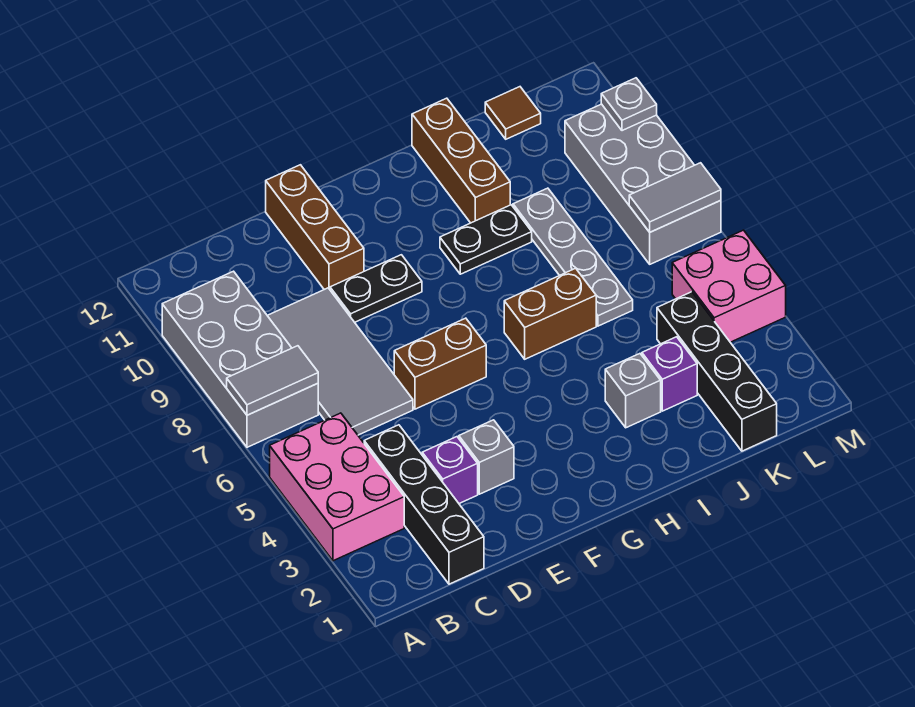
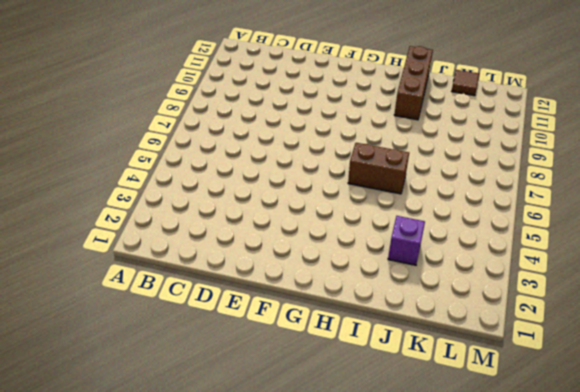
none -> pink brick A3:B5 level 1
none -> grey brick A7:B10 level 1
none -> black brick C1:C4 level 1

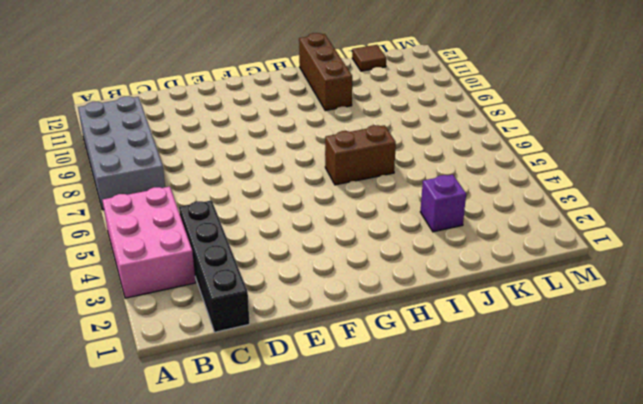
none -> grey tile C6:D9 level 1
none -> purple brick D3 level 1
none -> grey brick E3 level 1

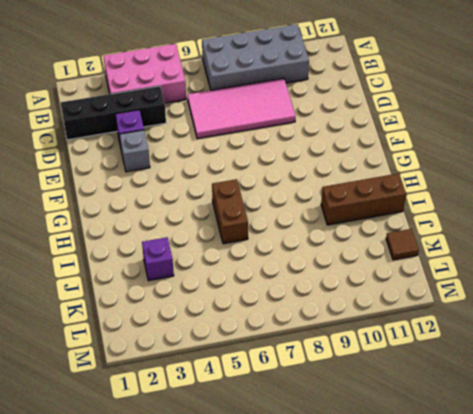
pink tile C6:D9 level 1 -> grey tile C6:D9 level 1
none -> brown brick E6:F6 level 1
none -> black plate E9:F9 level 1
none -> brown brick E10:E12 level 1

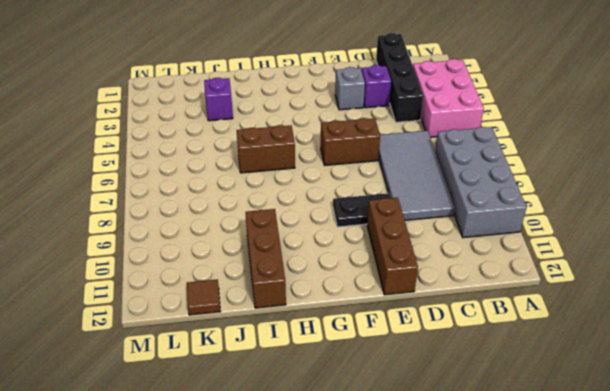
none -> black plate H9:I9 level 1
none -> grey brick I3 level 1
none -> grey plate J6:J9 level 1

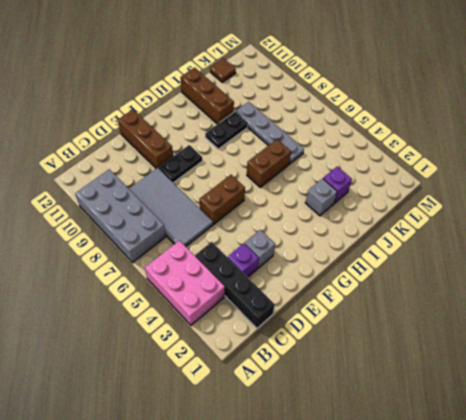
none -> black brick K1:K4 level 1
none -> pink brick L4:M5 level 1
none -> grey brick L7:M10 level 1

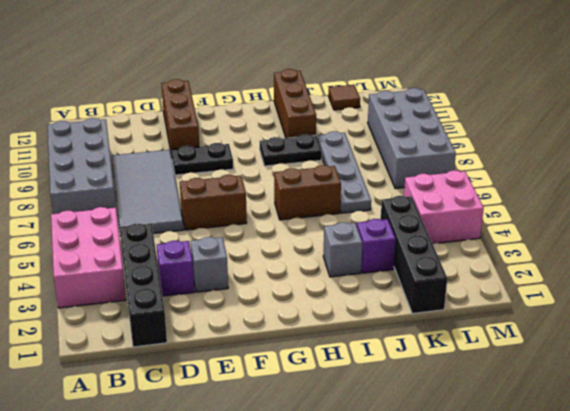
none -> grey tile A7:B7 level 2
none -> grey tile L7:M7 level 2
none -> grey plate M10 level 2

